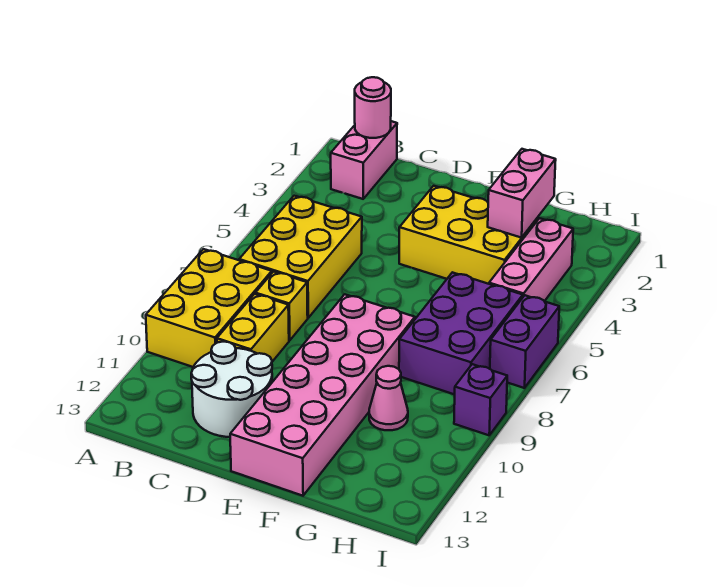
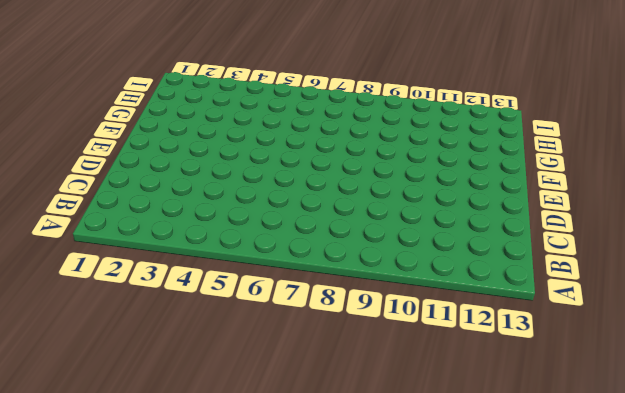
none -> yellow brick A8:B10 level 1
none -> pink brick B1:B2 level 1
none -> yellow brick B5:C7 level 1

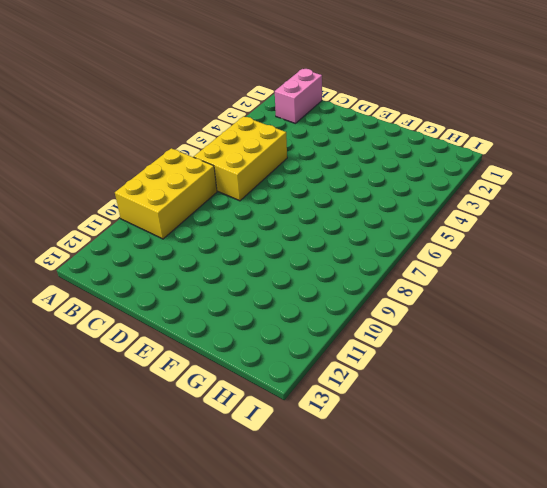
none -> yellow brick C8 level 1
none -> yellow brick C9:C10 level 1
none -> white round brick C11:D12 level 1

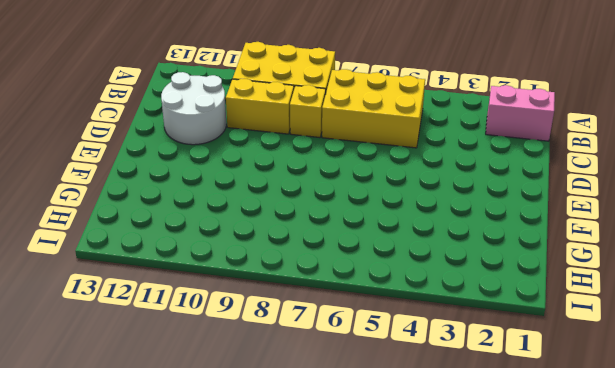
none -> yellow brick E3:G4 level 1
none -> pink brick E8:F13 level 1
none -> purple brick G6:H8 level 1

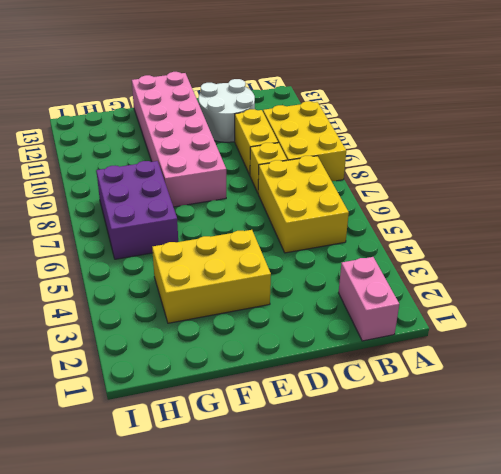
none -> pink cone G10 level 1
none -> pink brick H3:H5 level 1
none -> purple brick I6:I7 level 1

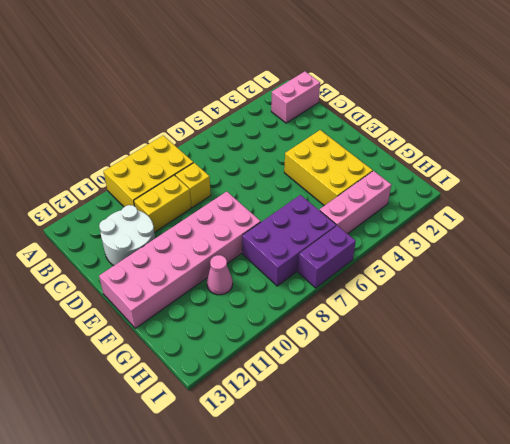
none -> yellow brick B5:C7 level 1
none -> purple brick I9 level 1
none -> pink round brick B1 level 2

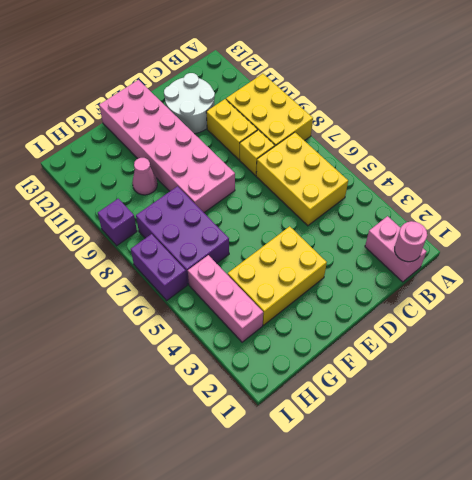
none -> pink brick G2:G3 level 2

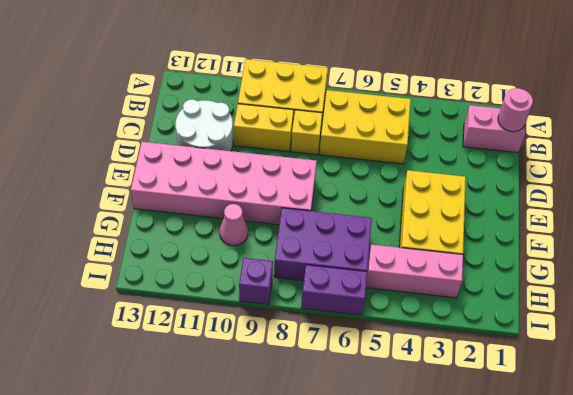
none -> pink brick G2:G3 level 2

